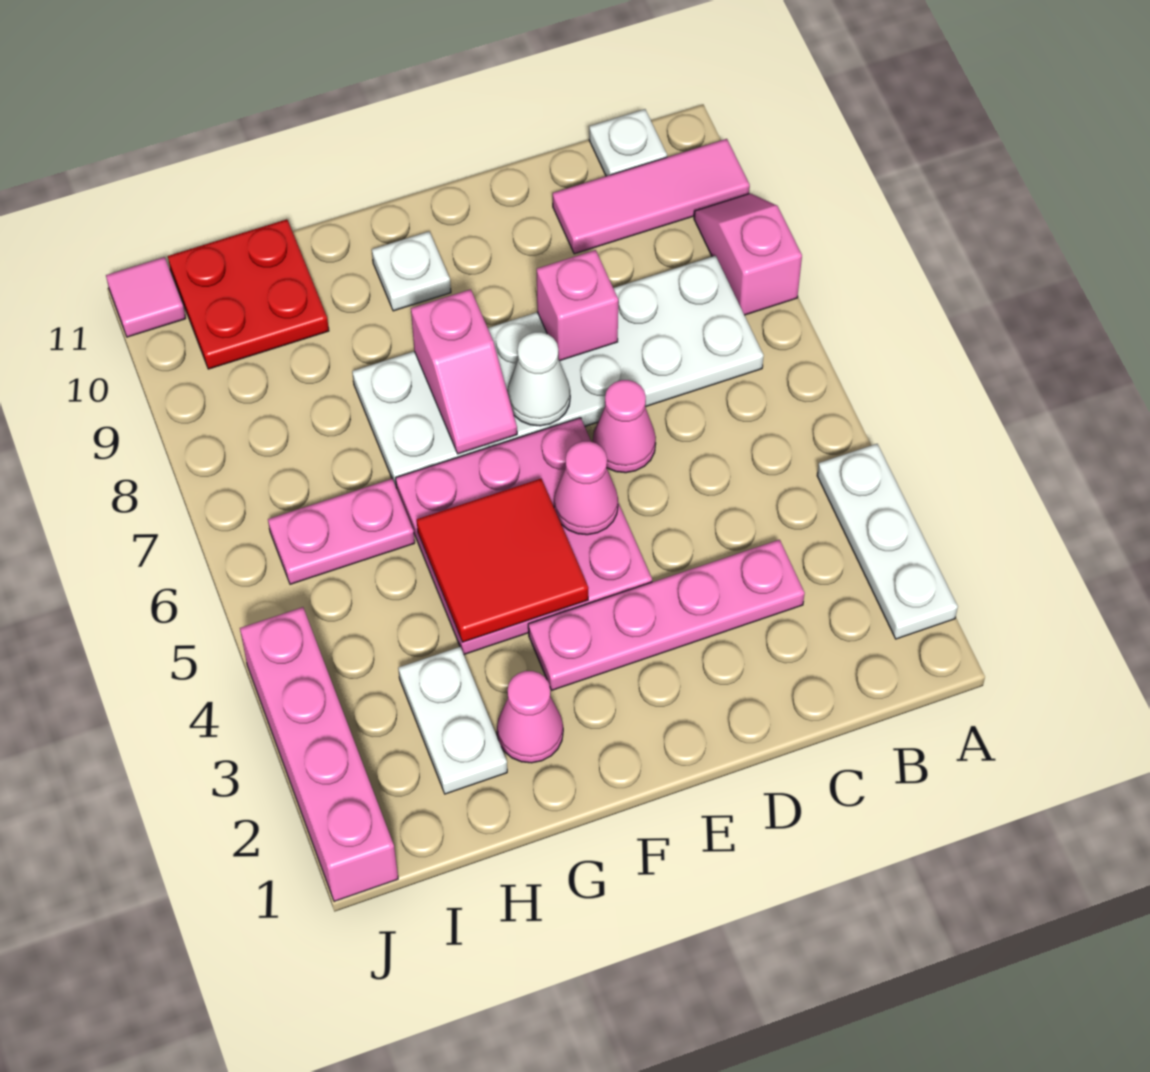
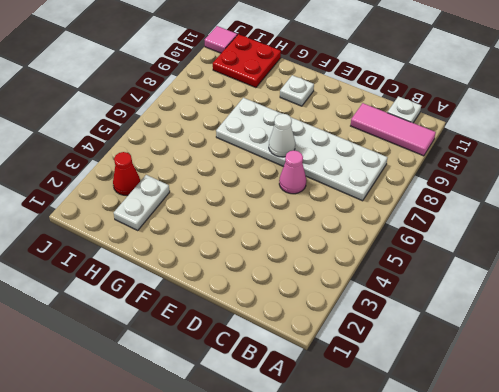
red cone I3 level 1 -> none
none -> white plate A2:A4 level 1
none -> pink slope A8:A9 level 1 top 8
none -> pink plate C3:F3 level 1

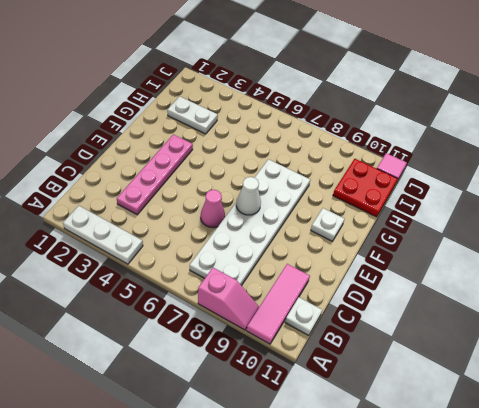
none -> pink plate E4:G6 level 1
none -> pink cone G2 level 1
none -> pink plate H6:I6 level 1

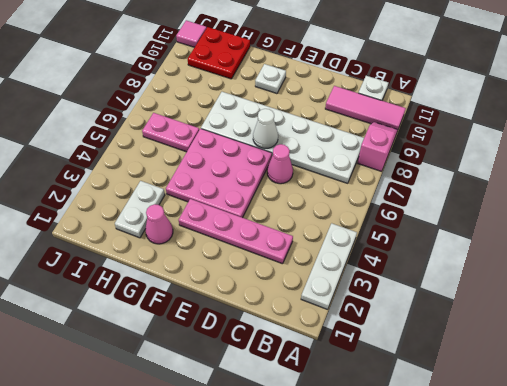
none -> pink brick J1:J4 level 1
none -> pink brick D8 level 2
none -> pink cone E5 level 2

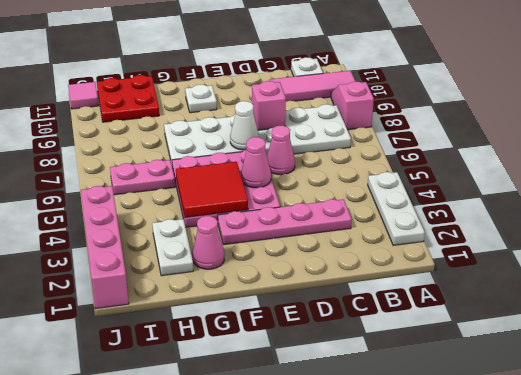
none -> pink slope F7:F8 level 2 top 8

